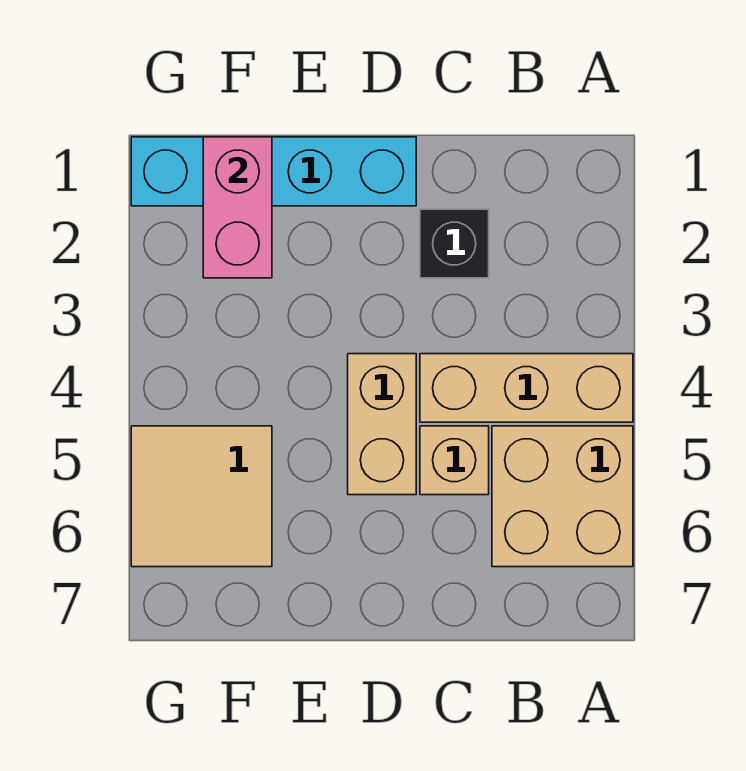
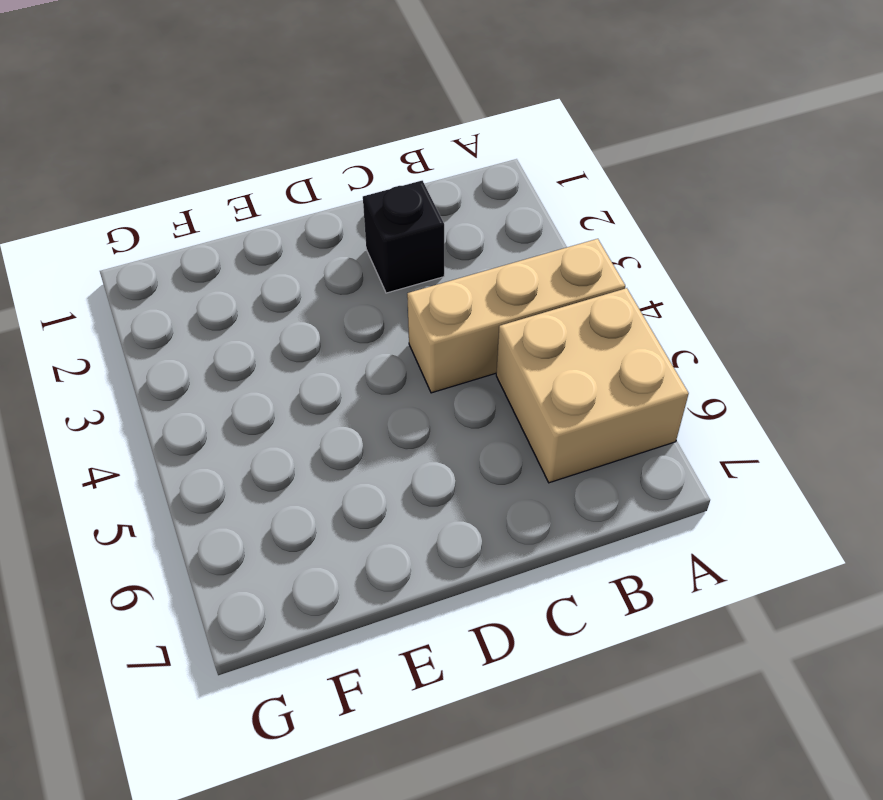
none -> tan brick C5 level 1
none -> cyan brick D1:G1 level 1

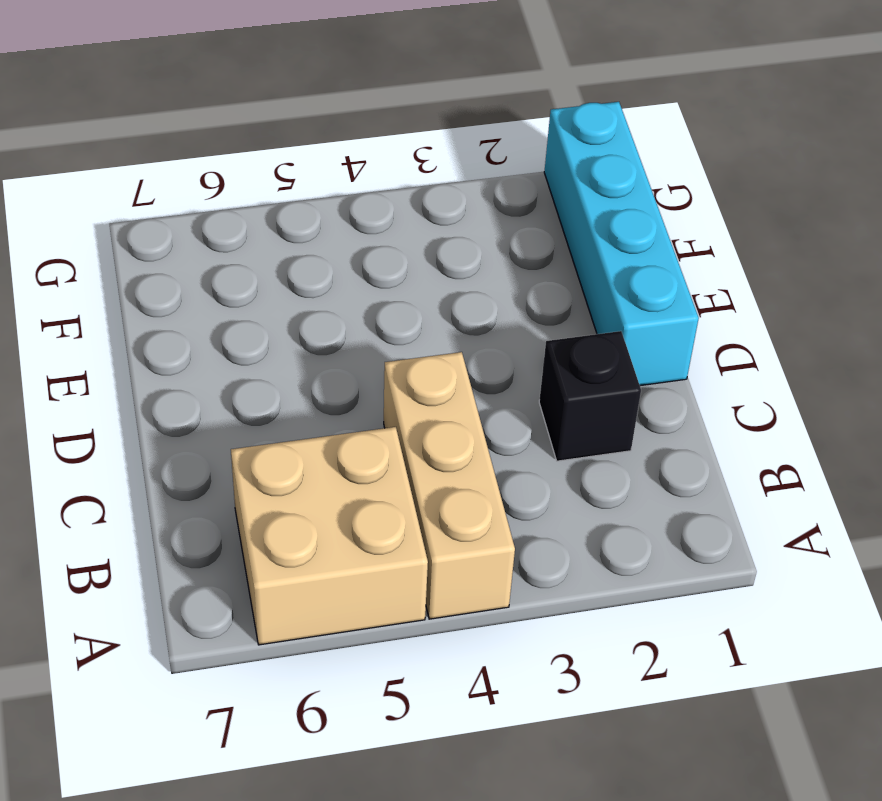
none -> tan brick C5 level 1
none -> tan brick D4:D5 level 1

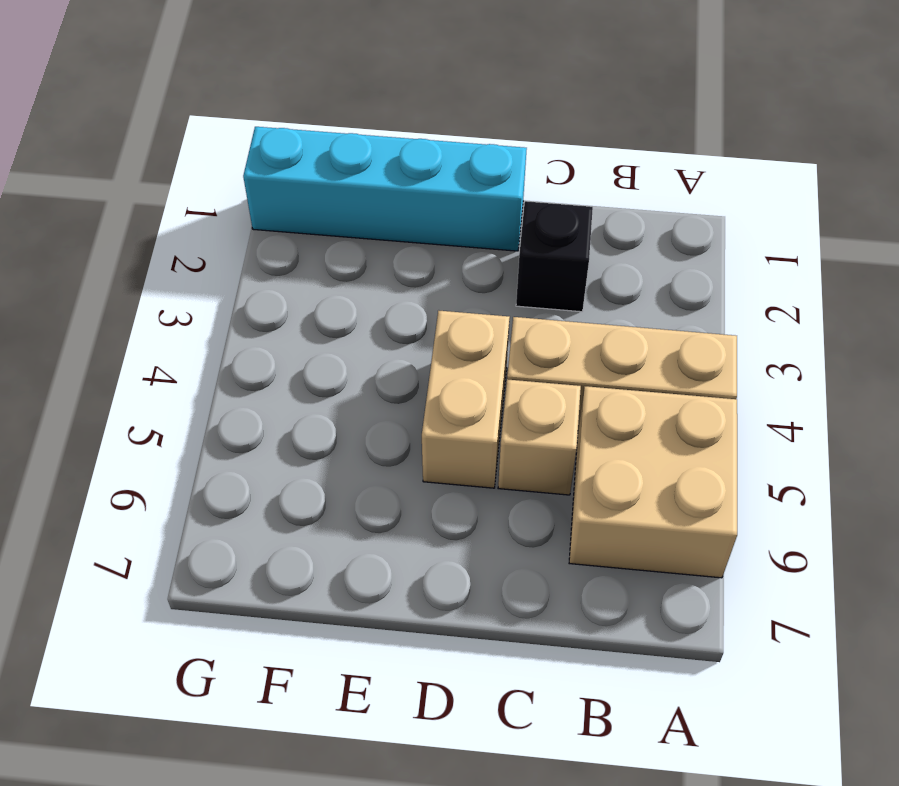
none -> tan tile F5:G6 level 1
none -> pink brick F1:F2 level 2

